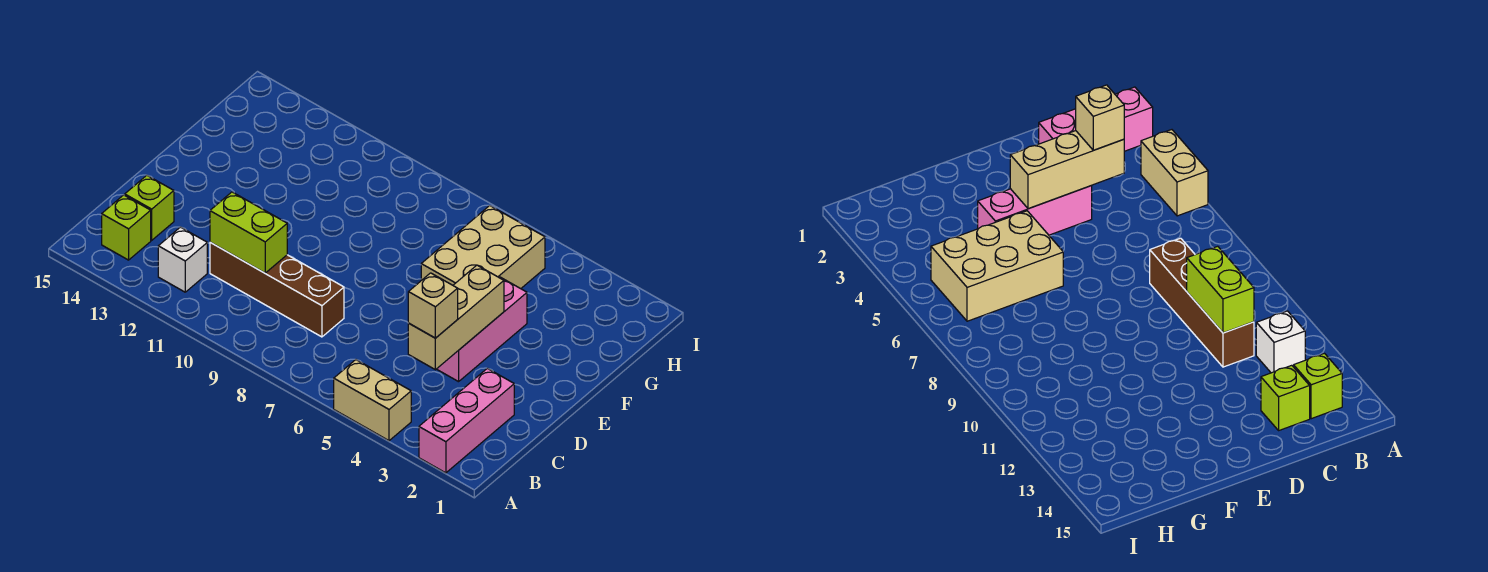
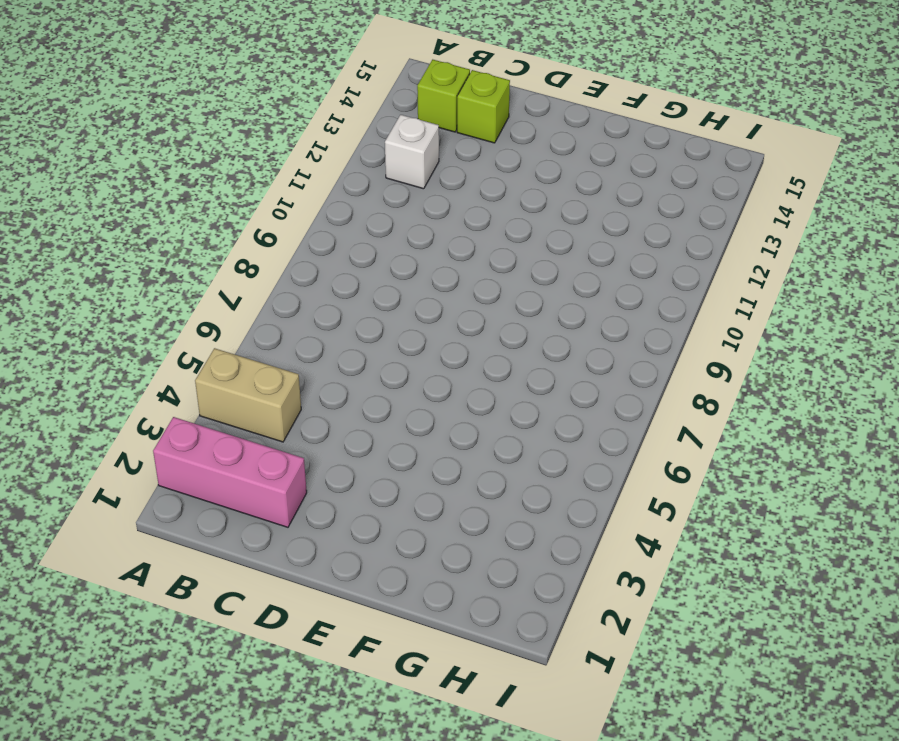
tan brick A4:B4 level 1 -> tan brick A4:A5 level 1
none -> brown brick C8:C11 level 1
none -> pink brick D4:F4 level 1

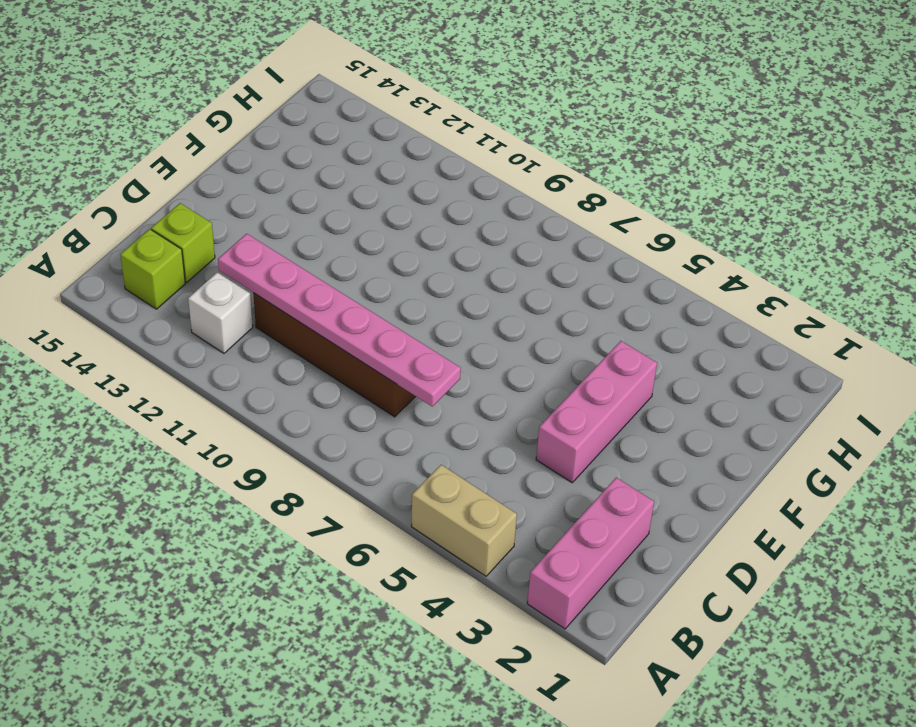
pink plate C7:C12 level 2 -> lime brick C10:C11 level 2
none -> tan brick F5:H6 level 1
none -> tan brick C4:E4 level 2

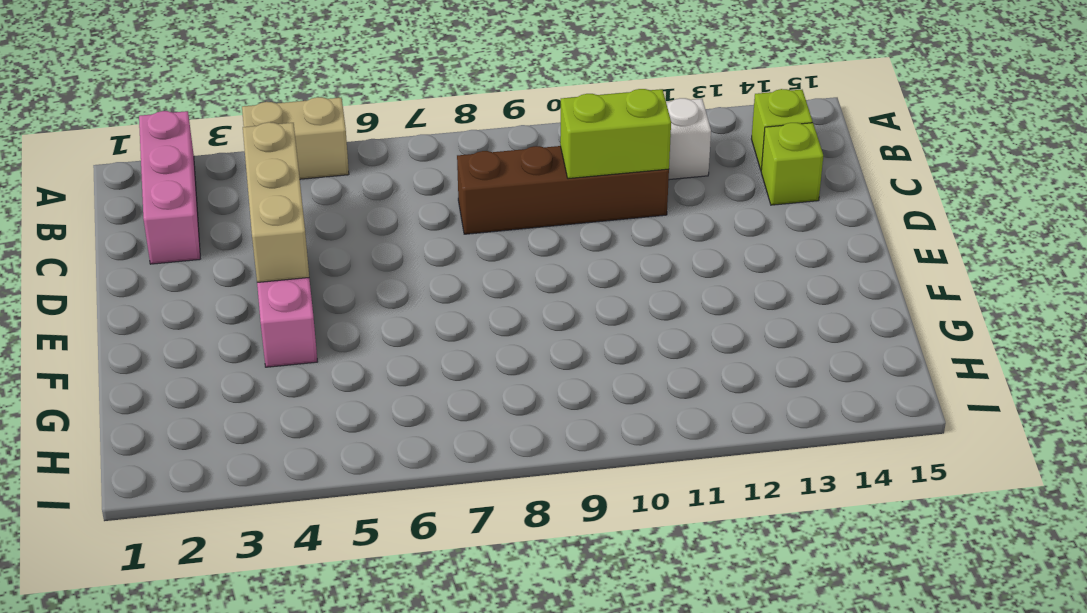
none -> tan brick F5:H6 level 1
none -> tan brick C4 level 3

